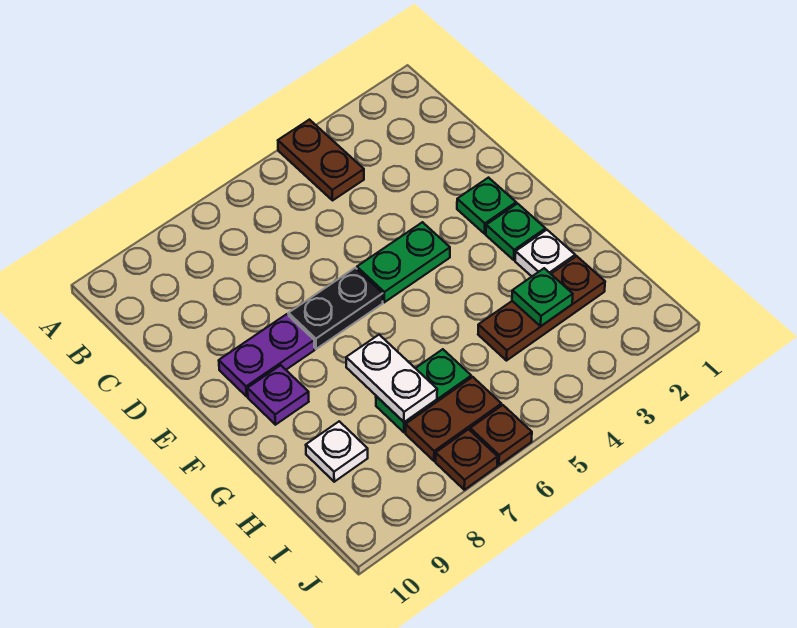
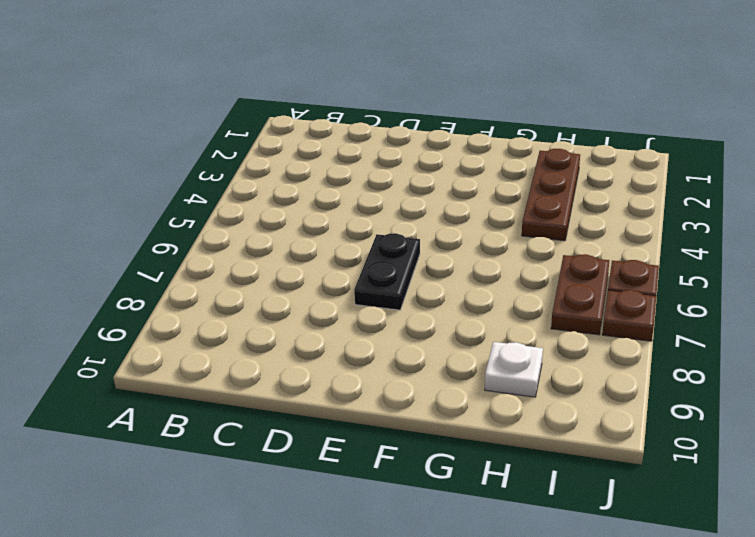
none -> brown plate A4:B4 level 1
none -> green plate E2 level 1
none -> green plate E4:E5 level 1

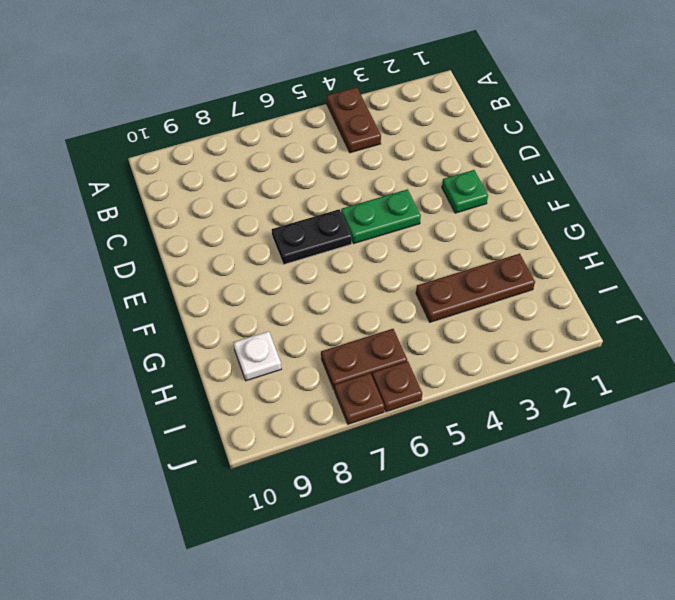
none -> purple plate E8:E9 level 1
none -> green plate F2 level 1
none -> purple plate F9 level 1

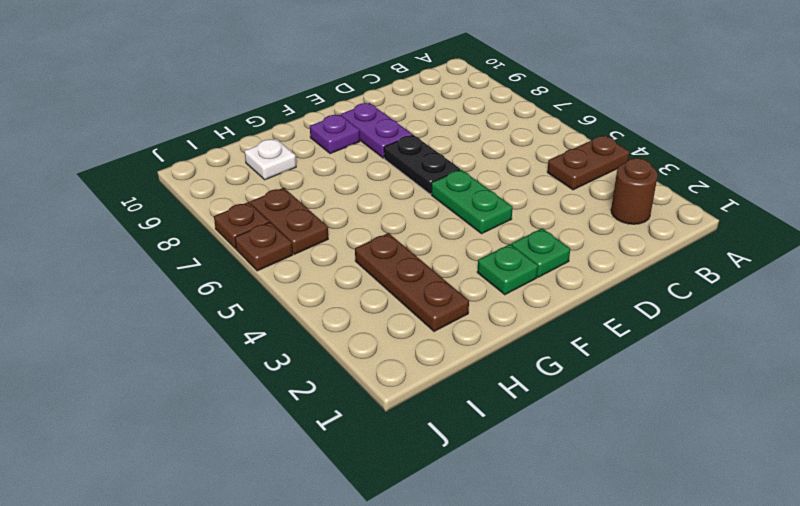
brown round brick B2 level 1 -> none
none -> white plate G2 level 1
none -> green plate H6:H7 level 1
none -> white plate G7:H7 level 2

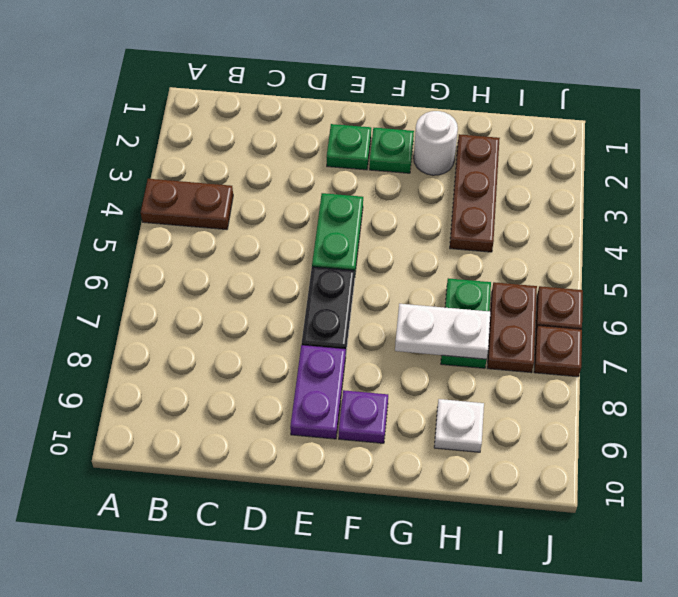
white round brick G2 level 1 -> white plate G2 level 1
none -> green plate H3 level 2

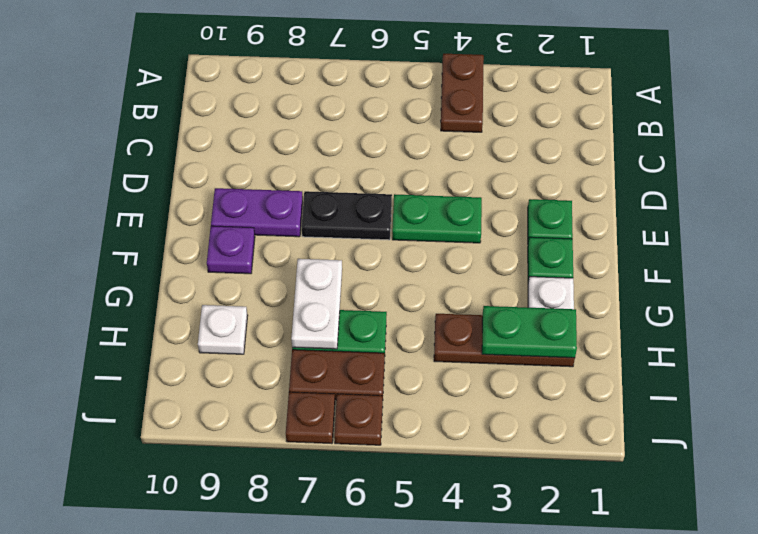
green plate H2:H3 level 2 -> green plate H3 level 2

